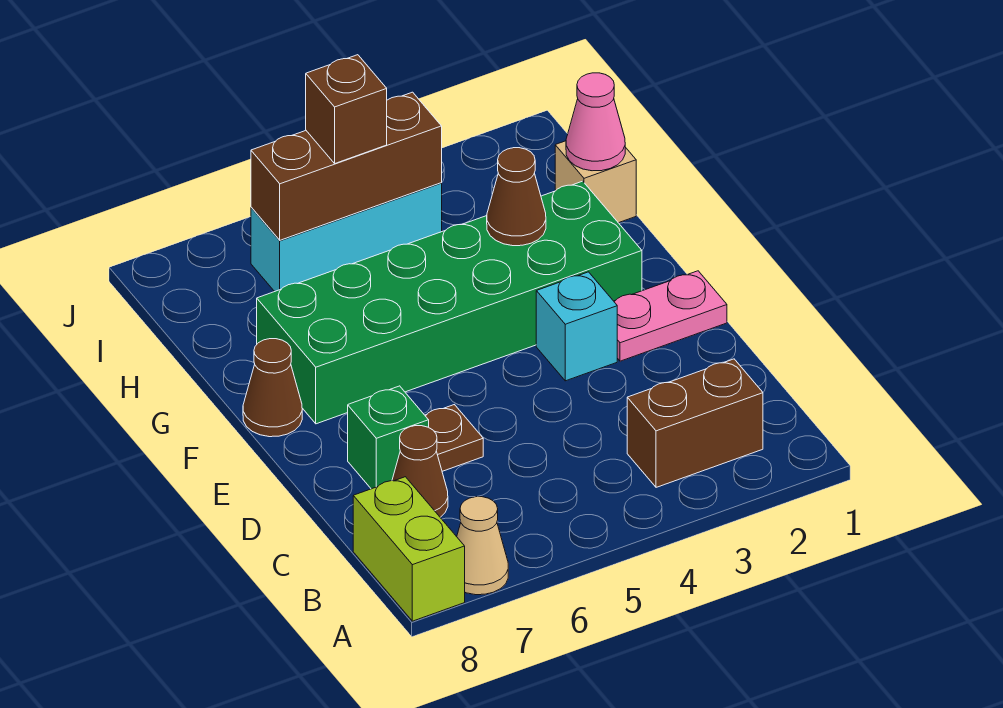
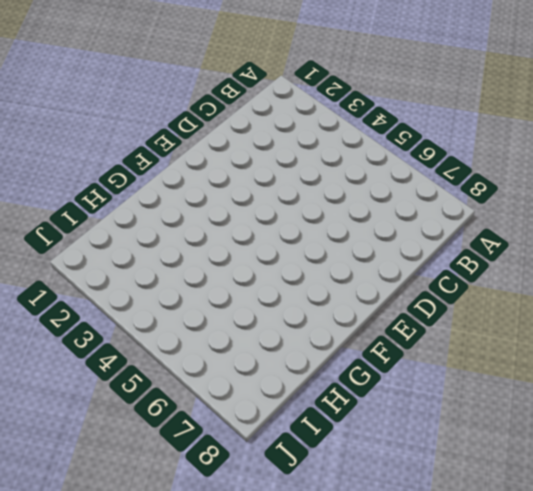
none -> tan cone A7 level 1
none -> lime brick A8:B8 level 1
none -> brown brick B2:B3 level 1

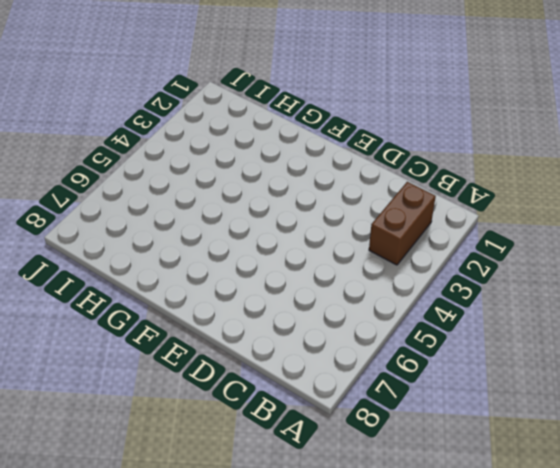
none -> tan cone A7 level 1
none -> lime brick A8:B8 level 1
none -> brown cone C7 level 1

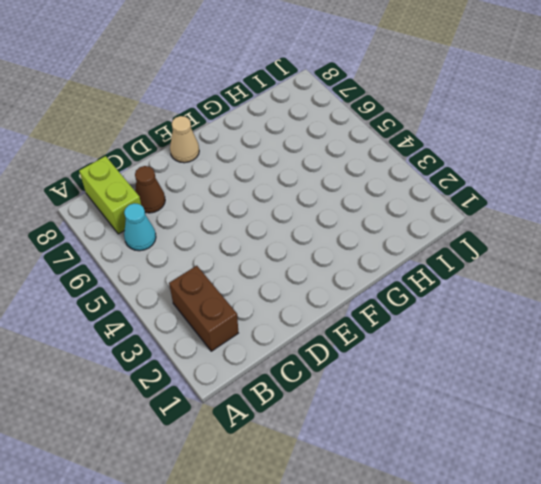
cyan cone B6 level 1 -> none
lime brick B7:B8 level 1 -> lime brick A8:B8 level 1
tan cone E8 level 1 -> tan cone A7 level 1
none -> brown plate D6 level 1
none -> green brick D7 level 1
none -> pink plate E1:E2 level 1

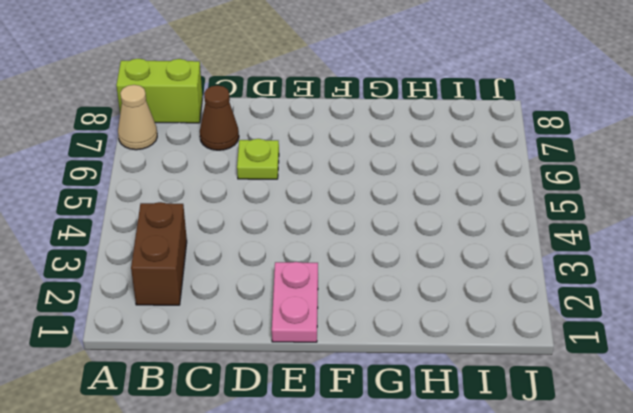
lime plate D6 level 1 -> brown plate D6 level 1
none -> green brick D7 level 1
none -> cyan brick E3 level 1
none -> green brick F2:G7 level 1

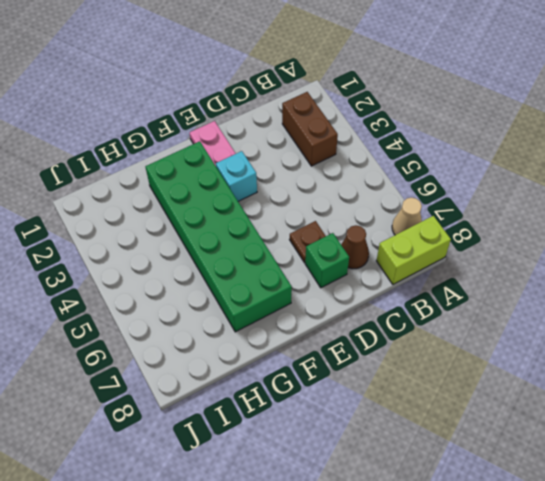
none -> brown cone F8 level 1
none -> tan brick H1 level 1
none -> cyan brick I4:I6 level 1

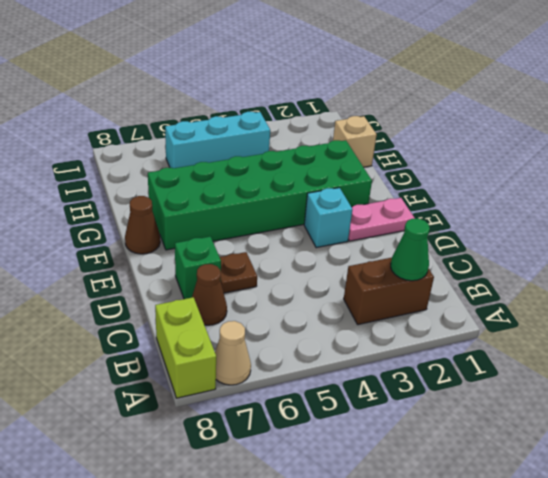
green cone B2 level 2 -> none
none -> brown cone G3 level 2
none -> pink cone H1 level 2
none -> brown brick I4:I6 level 2

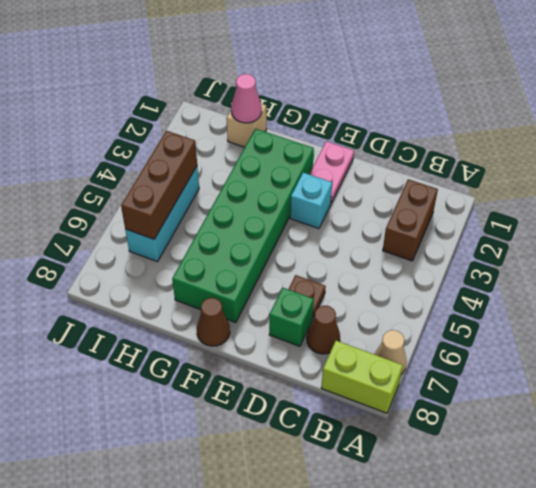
none -> brown cone G3 level 2
none -> brown brick I5 level 3

